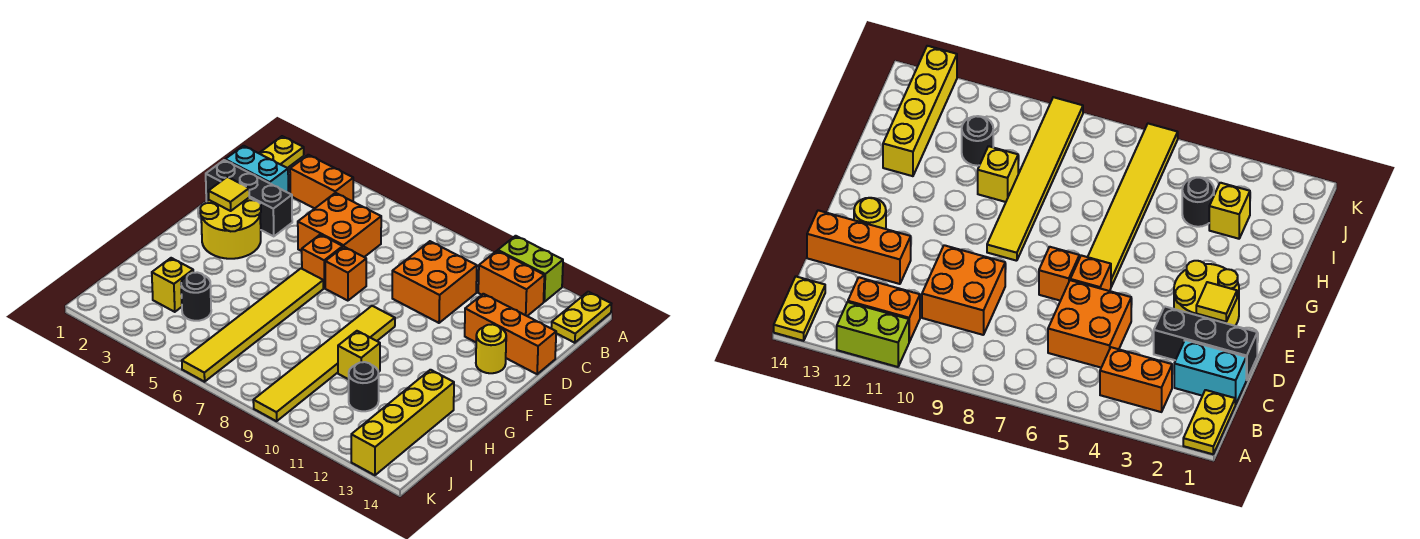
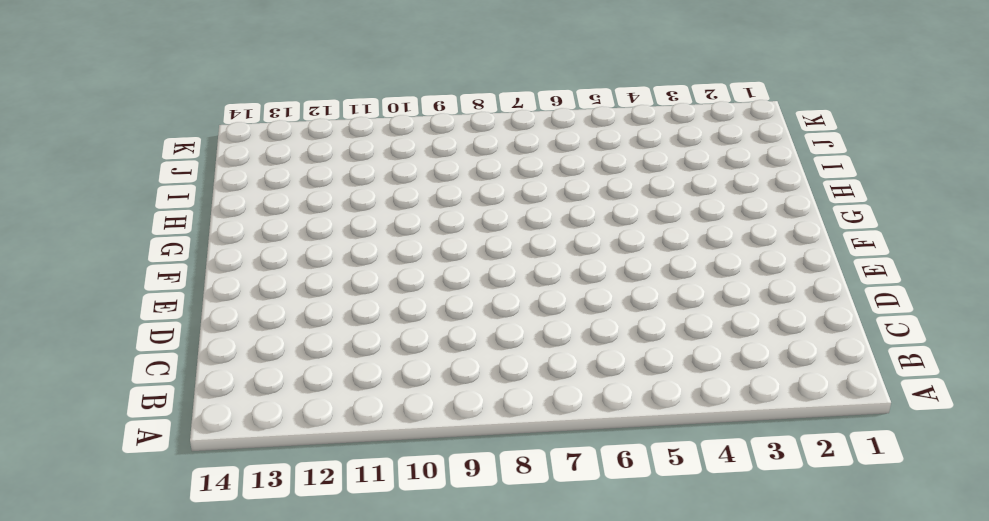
none -> yellow plate A1:B1 level 1
none -> lime brick A11:A12 level 1
none -> yellow plate A14:B14 level 1

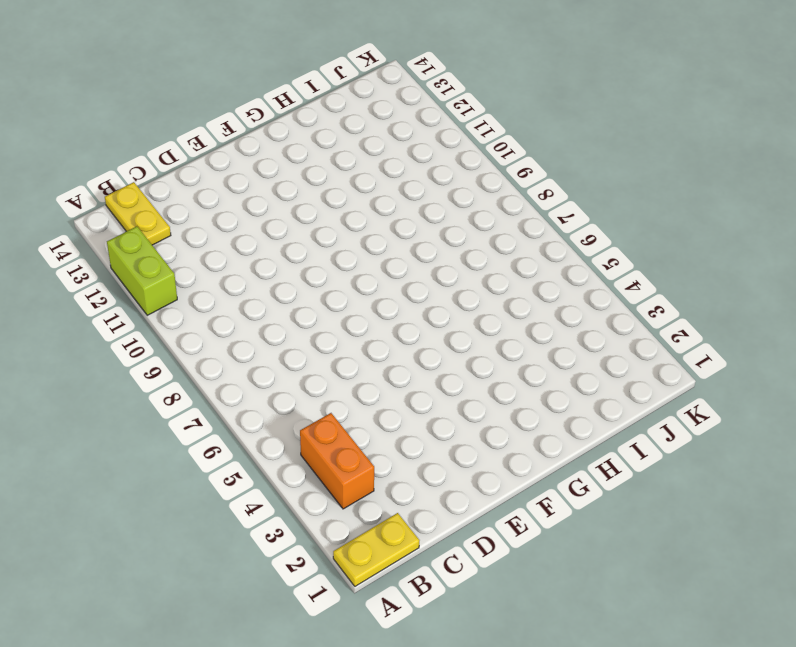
yellow plate B13:B14 level 1 -> yellow plate A14:B14 level 1
none -> orange brick B11:B12 level 1
none -> cyan brick C1:C2 level 1
none -> orange brick C5:D6 level 1

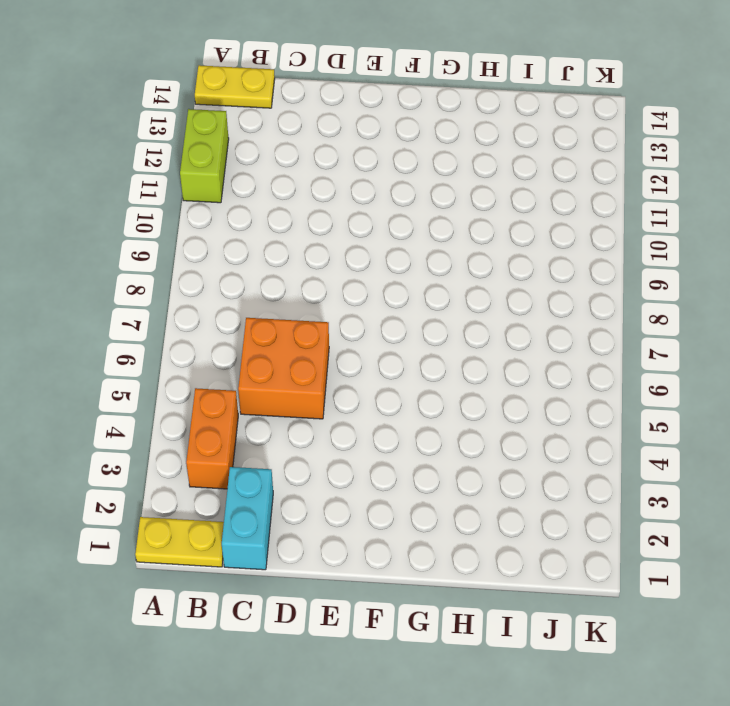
none -> orange brick B11:B12 level 1
none -> orange brick C9:D10 level 1
none -> black brick D1:D3 level 1

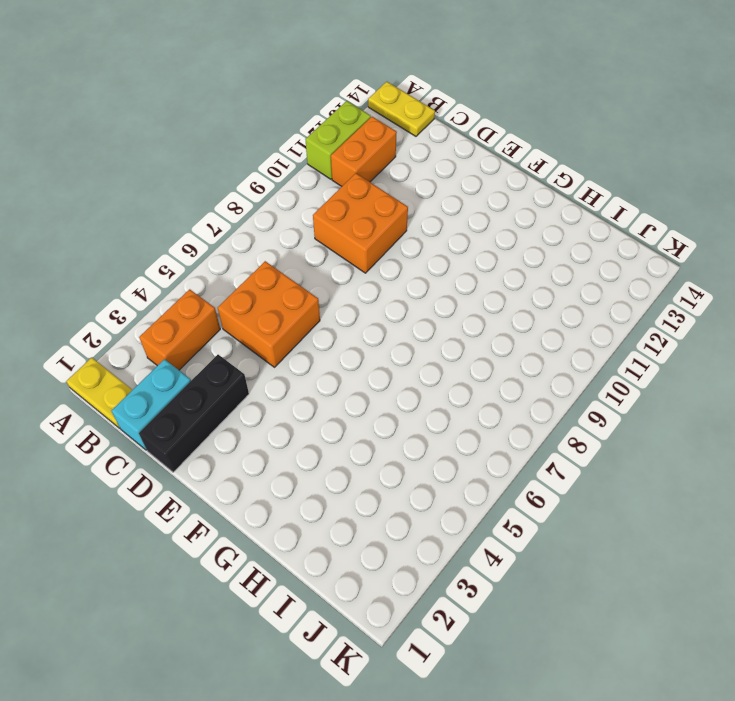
none -> orange brick D12:D14 level 1
none -> yellow round brick E2:F3 level 1
none -> orange brick E6 level 1

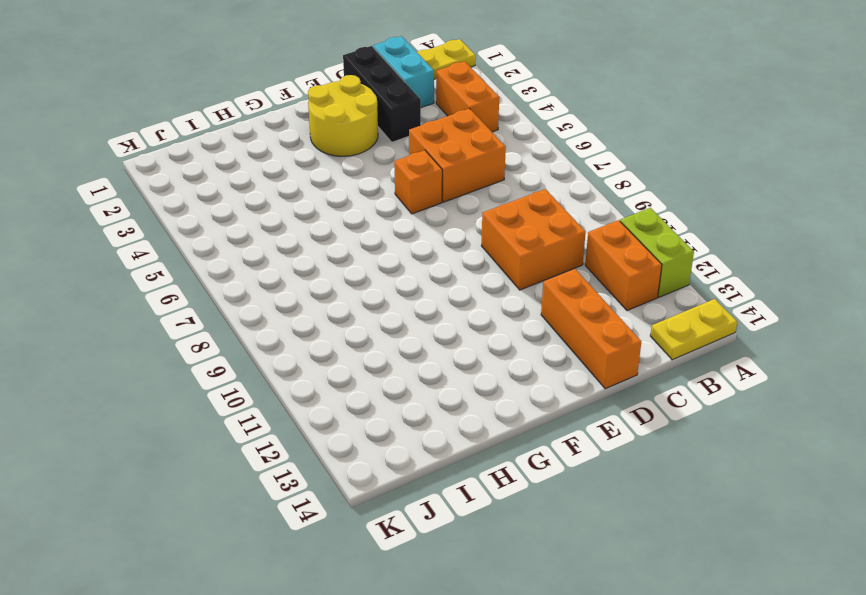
none -> orange brick E7 level 1
none -> yellow round brick E13 level 1
none -> yellow tile F6:K6 level 1

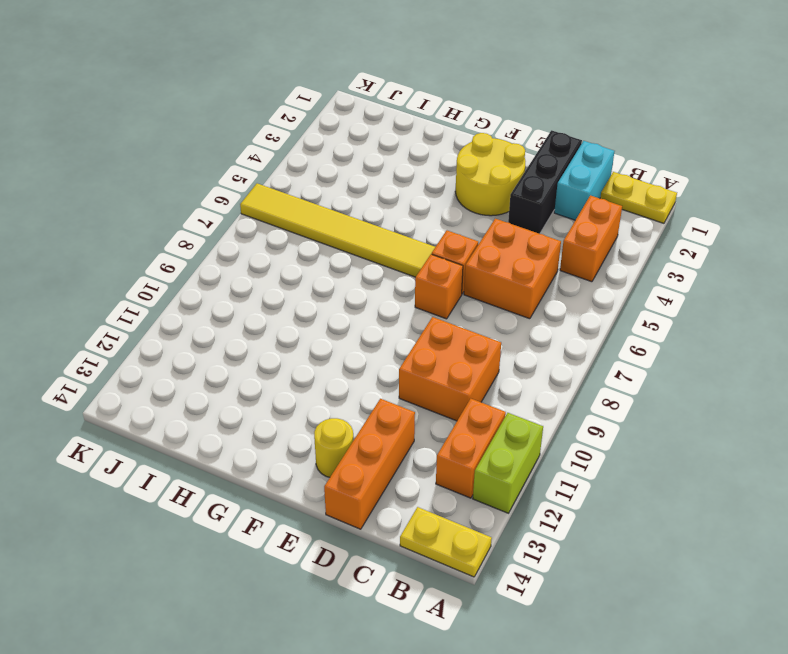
none -> yellow tile F9:K9 level 1
none -> yellow brick H10 level 1
none -> yellow brick H13:K13 level 1

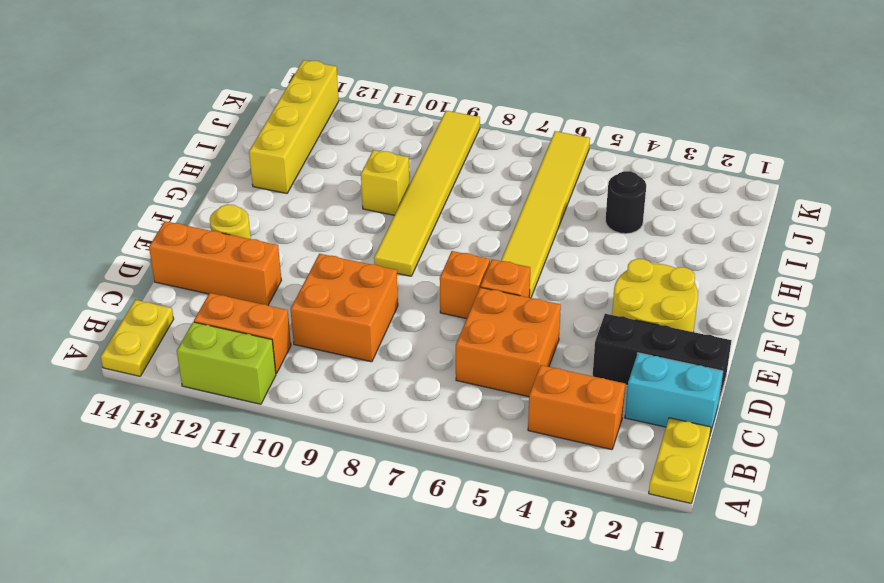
none -> yellow brick I3 level 1
none -> black round brick I11 level 1
none -> yellow tile E2 level 2

